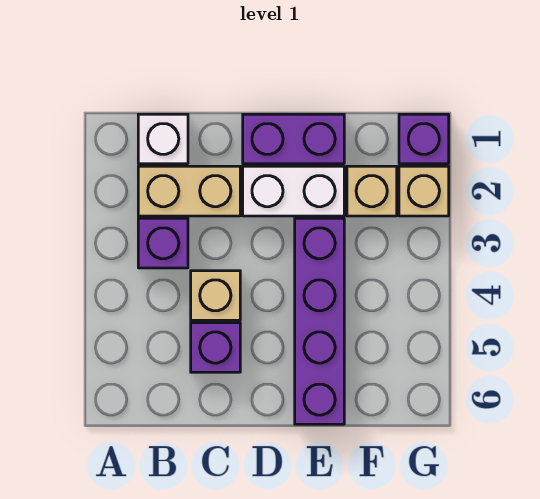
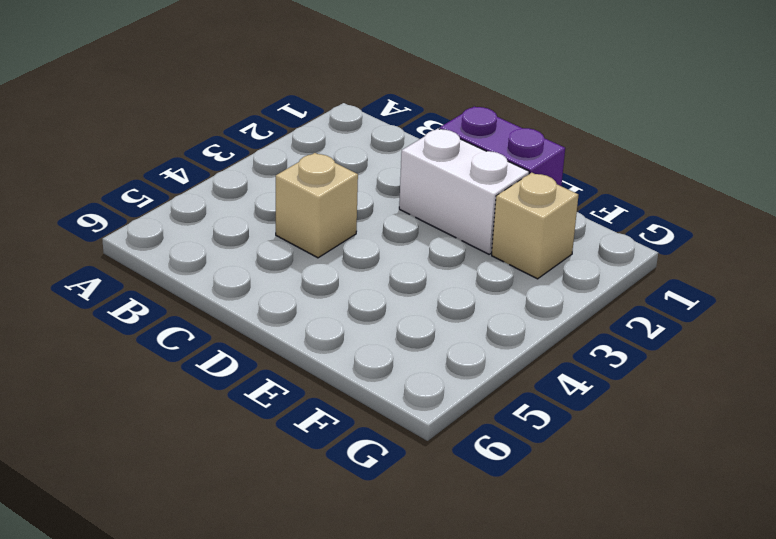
none -> white brick B1 level 1
none -> tan brick B2:C2 level 1

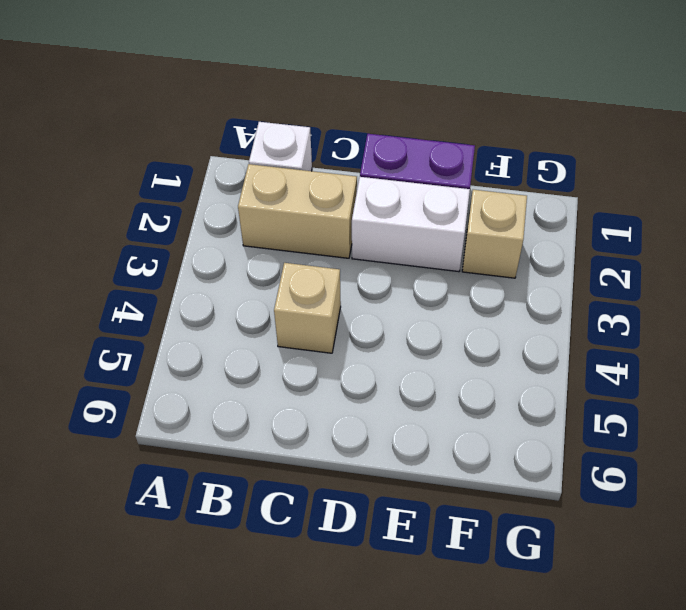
none -> purple brick B3 level 1
none -> purple brick C5 level 1

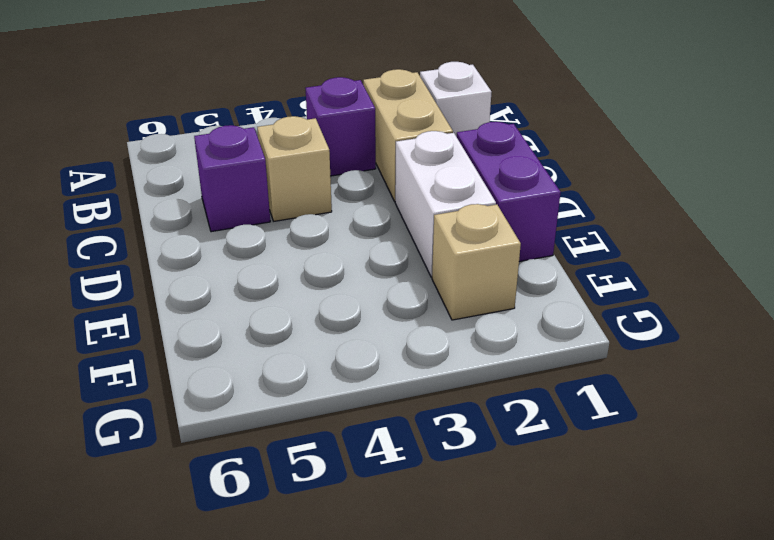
none -> purple brick E3:E6 level 1
none -> purple brick G1 level 1

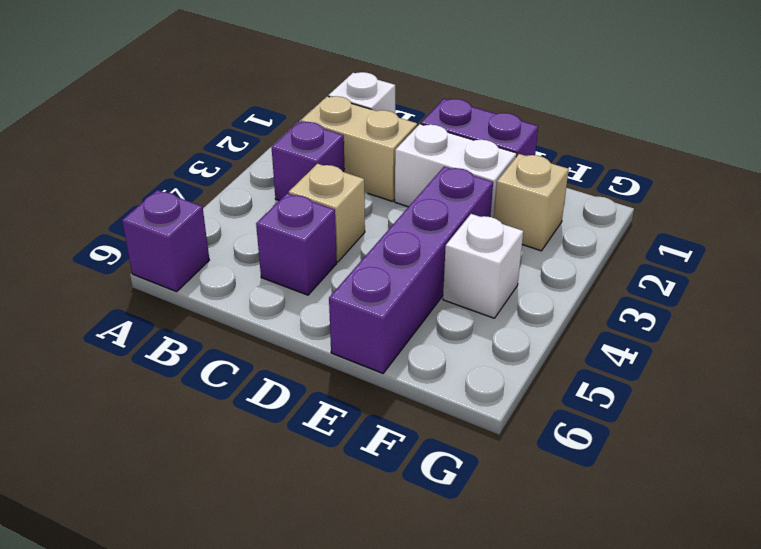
purple brick A6 level 1 -> purple brick G1 level 1
white brick F4 level 1 -> none
none -> tan brick G2 level 1

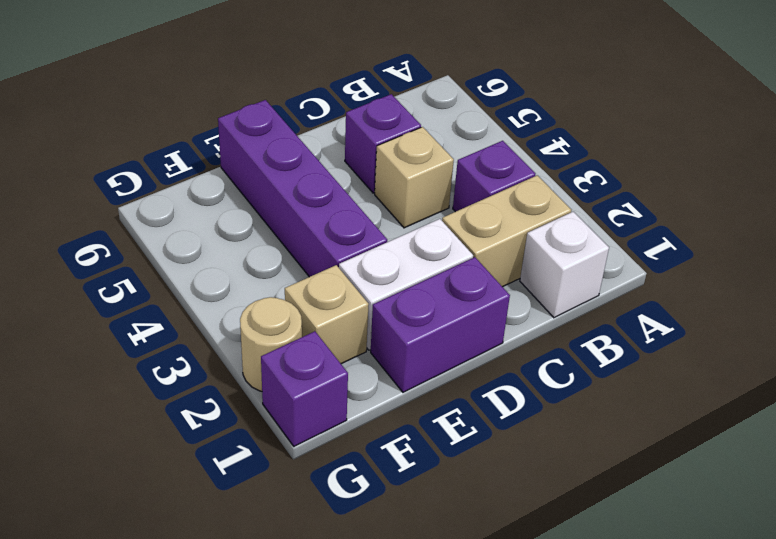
tan round brick G2 level 1 -> tan brick G2 level 1

